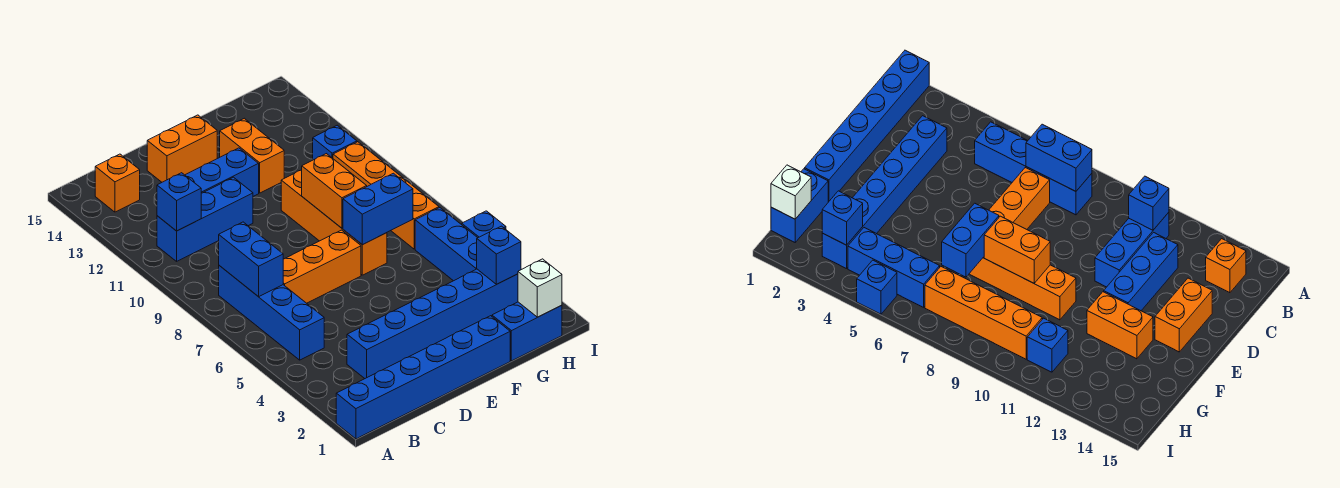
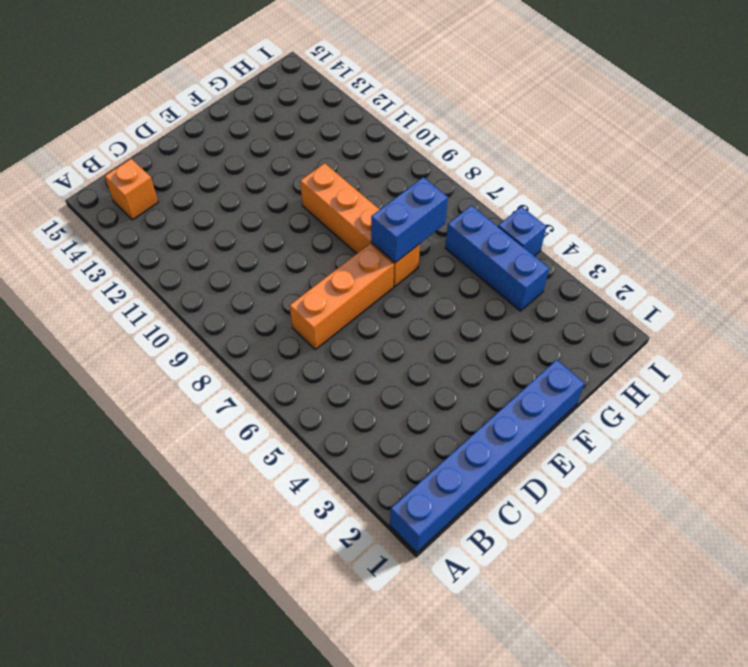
none -> blue brick B5:B8 level 1
none -> blue brick B11:D11 level 1
none -> blue brick C3:H3 level 1

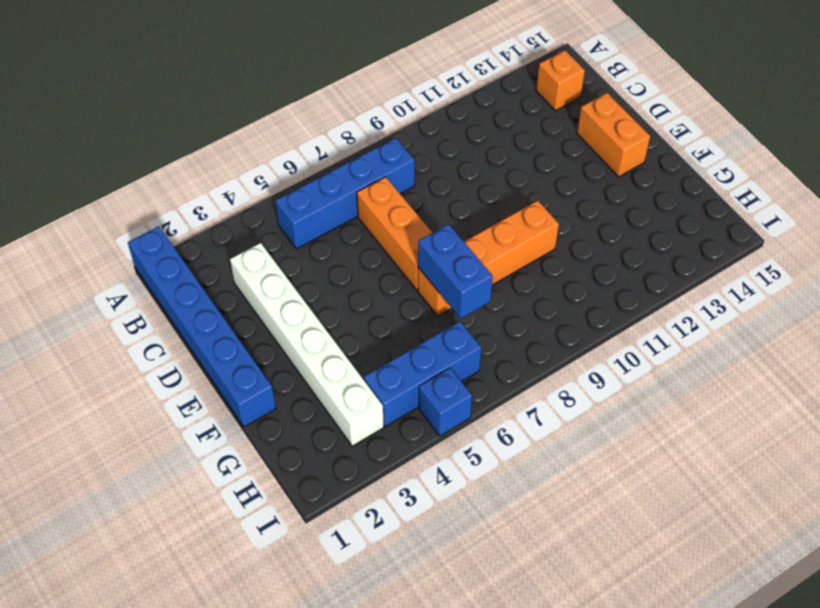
white brick C3:H3 level 1 -> blue brick C3:H3 level 1
none -> blue brick B11:D11 level 1
none -> blue brick C12:E12 level 1
none -> orange brick F12:F13 level 1

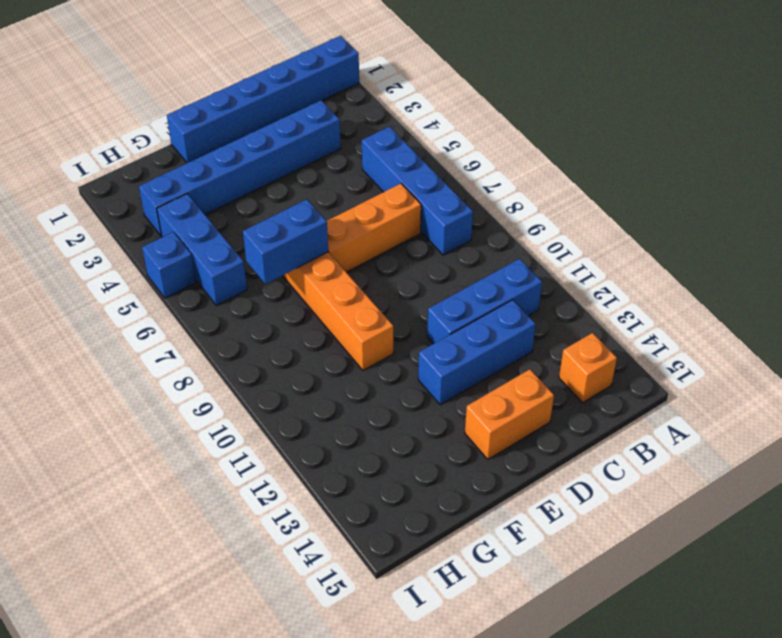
none -> orange brick F12:F13 level 1
none -> blue brick G1:H1 level 1
none -> orange brick H7:H10 level 1

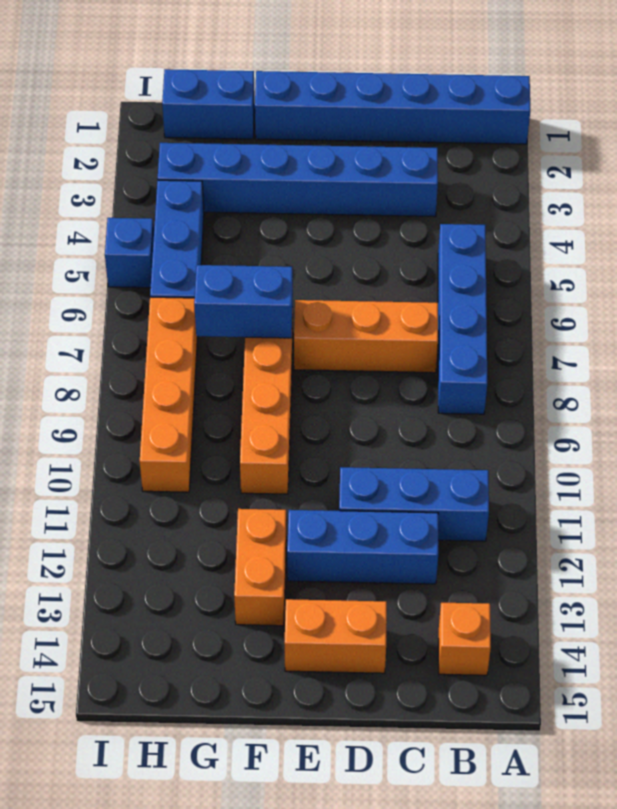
none -> blue brick H11 level 1
none -> blue brick B7:B8 level 2
none -> blue brick B11 level 2

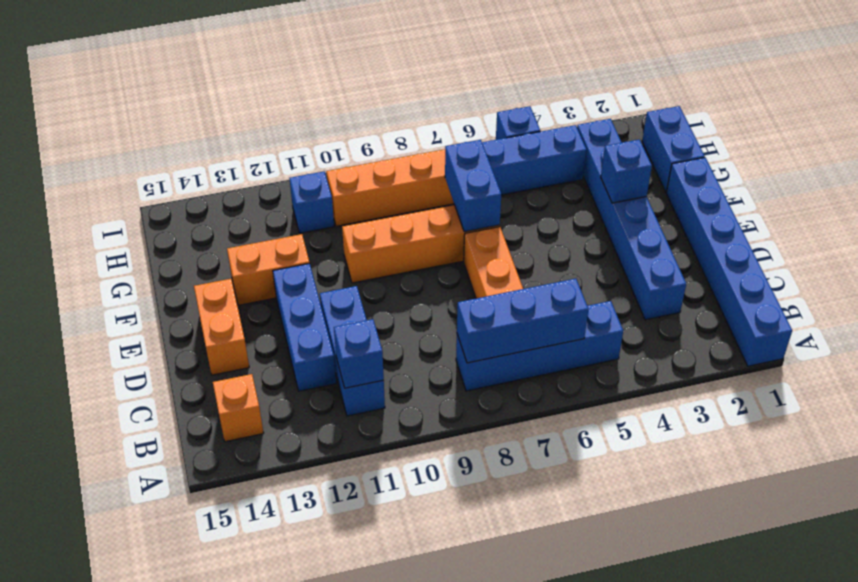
blue brick B6:B8 level 2 -> blue brick B7:B8 level 2
blue brick F3 level 2 -> blue brick H3 level 2
none -> orange brick F8:F9 level 2
none -> white brick H1 level 2

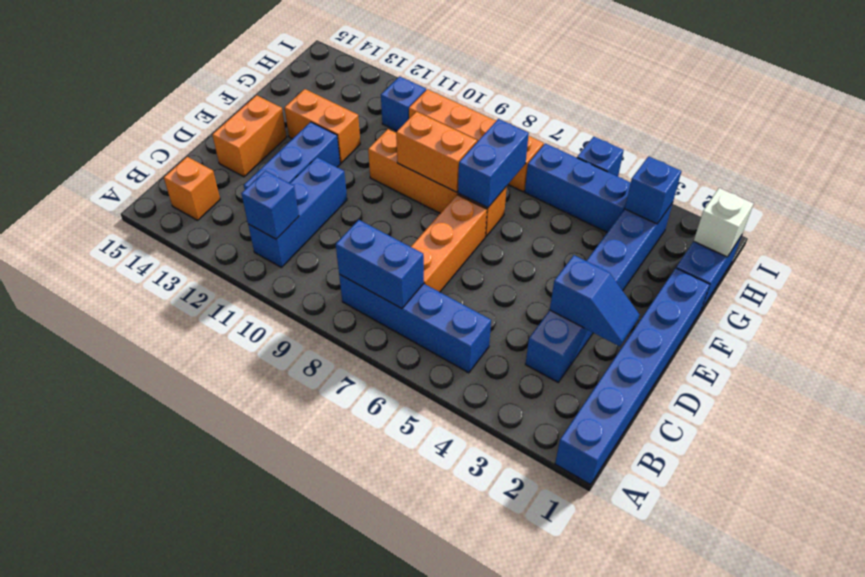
blue slope D2:D3 level 2 top 3 -> none

